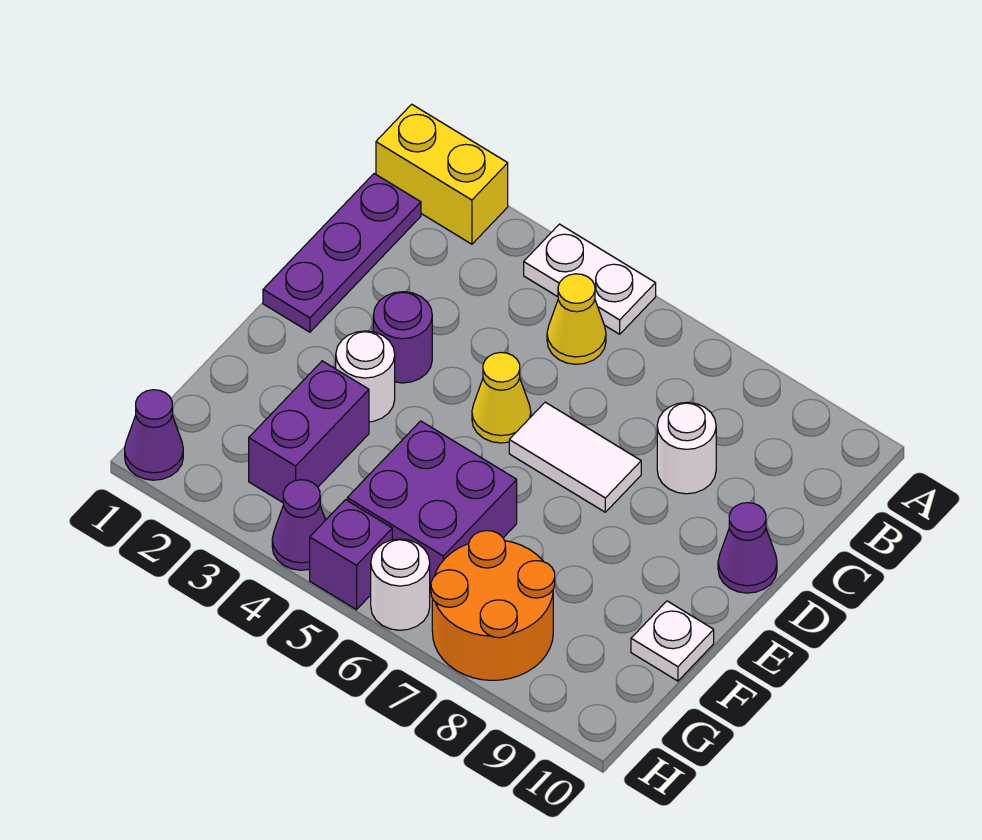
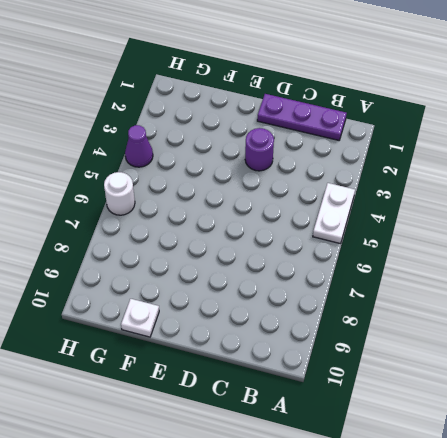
none -> yellow brick A1:A2 level 1
none -> yellow cone B5 level 1
none -> white round brick C8 level 1

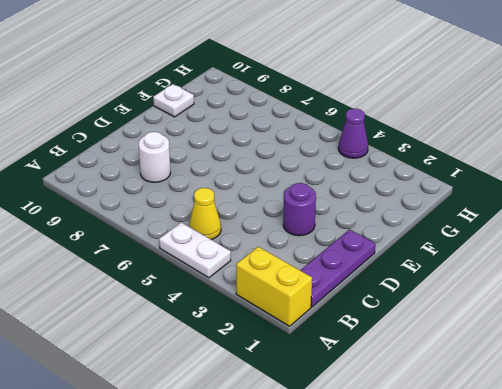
none -> yellow cone D5 level 1
none -> white tile D6:D7 level 1
none -> purple cone D10 level 1

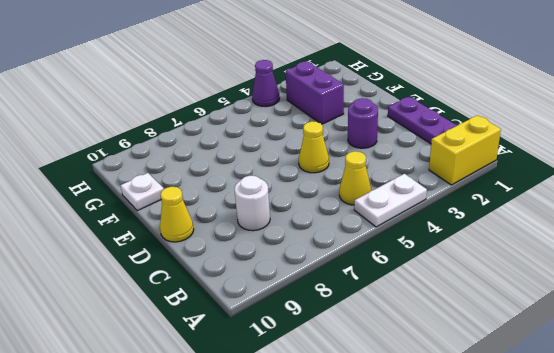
yellow cone D10 level 1 -> purple cone D10 level 1
none -> white tile D6:D7 level 1
none -> white round brick E3 level 1
none -> purple brick F5:G6 level 1

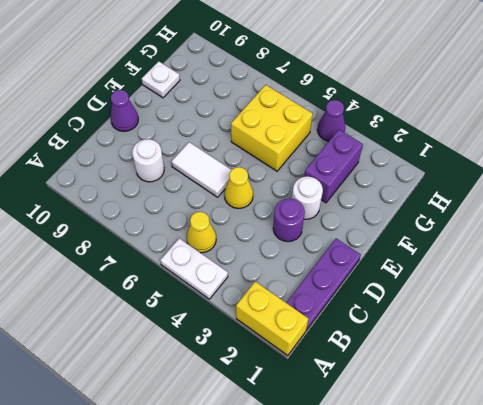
yellow brick F5:G6 level 1 -> purple brick F5:G6 level 1
none -> orange round brick G7:H8 level 1
none -> purple cone H1 level 1
none -> purple brick H5 level 1

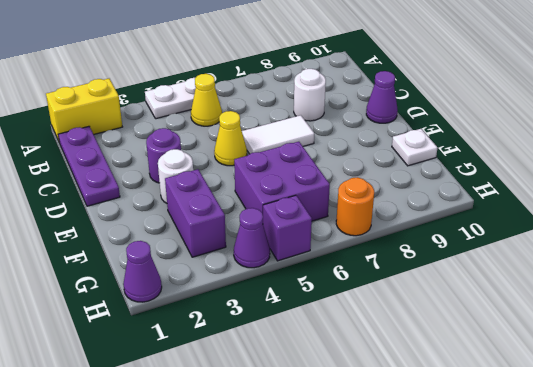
orange round brick H7 level 1 -> orange round brick G7:H8 level 1
none -> white round brick H6 level 1

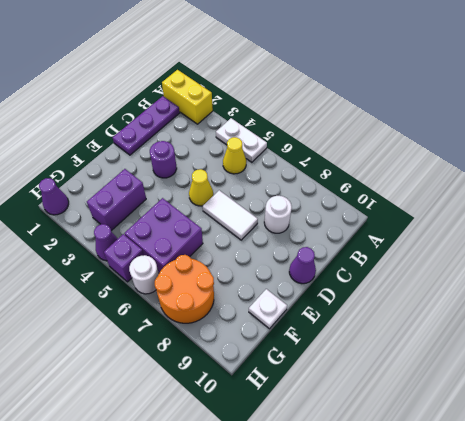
none -> white round brick E3 level 1

